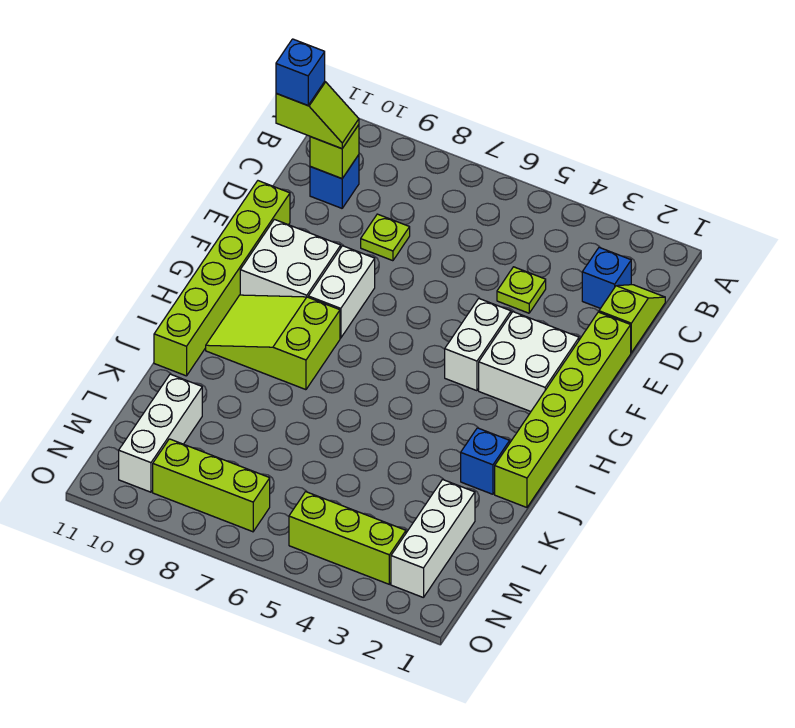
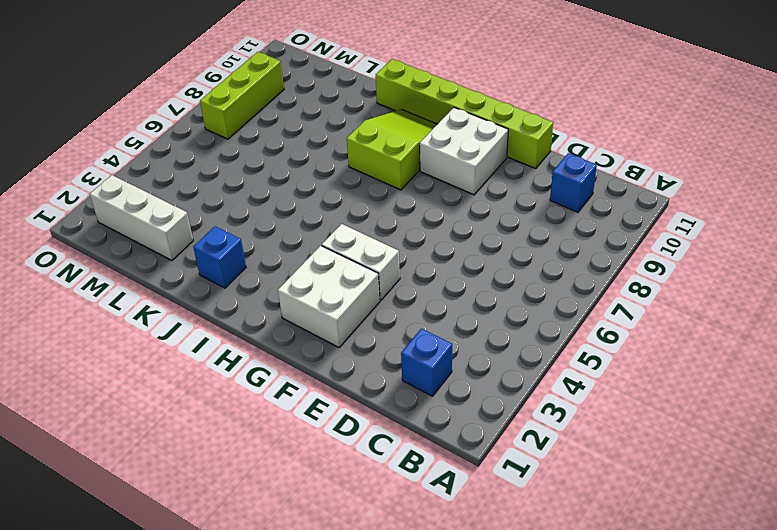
none -> lime slope C1:D1 level 1 top D
none -> lime plate D4 level 1
none -> lime plate D8 level 1

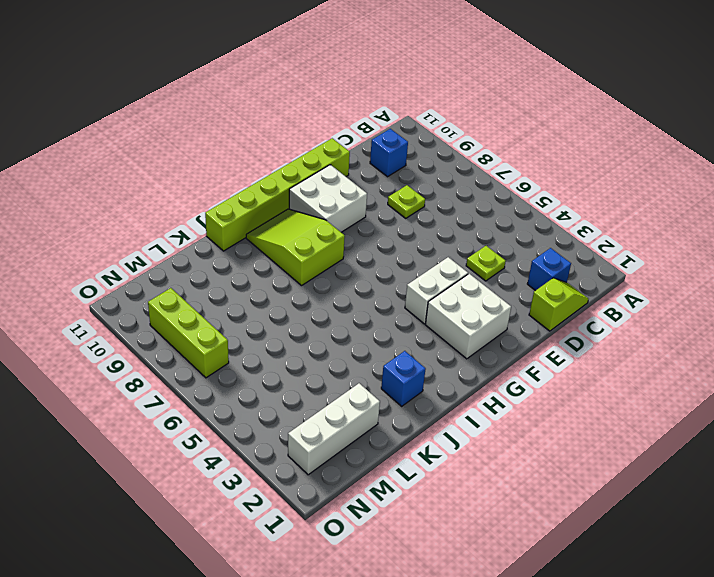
none -> lime brick E1:J1 level 1
none -> white brick F8:G8 level 1
none -> white brick L10:N10 level 1

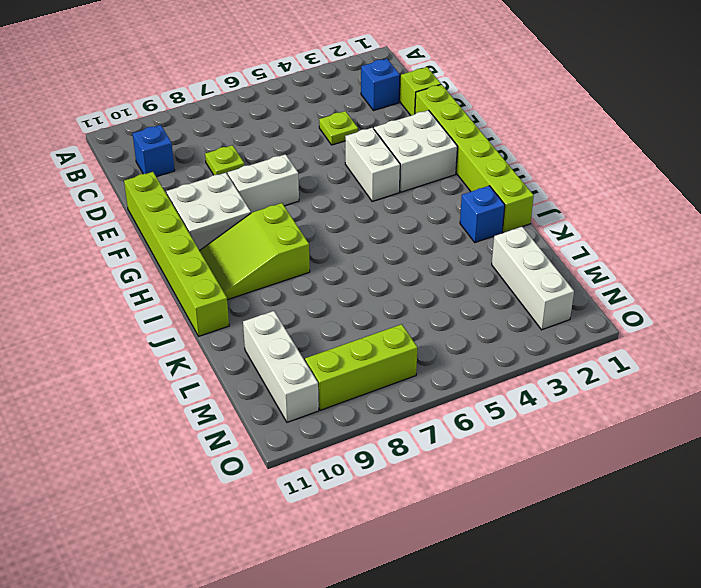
white brick F7:F8 level 1 -> white brick F8:G8 level 1
none -> lime brick N3:N5 level 1
none -> lime brick C10 level 2
none -> lime slope C10:C11 level 3 top 11

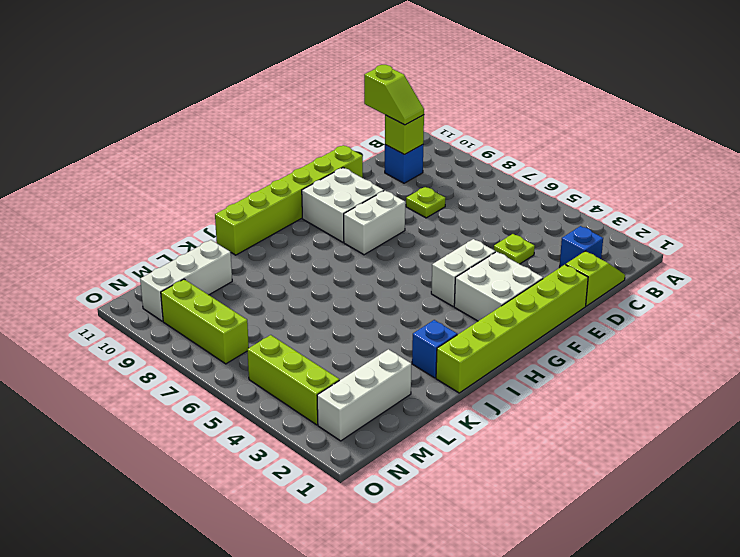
none -> lime slope H8:I10 level 1 top 8
none -> blue brick C11 level 4

